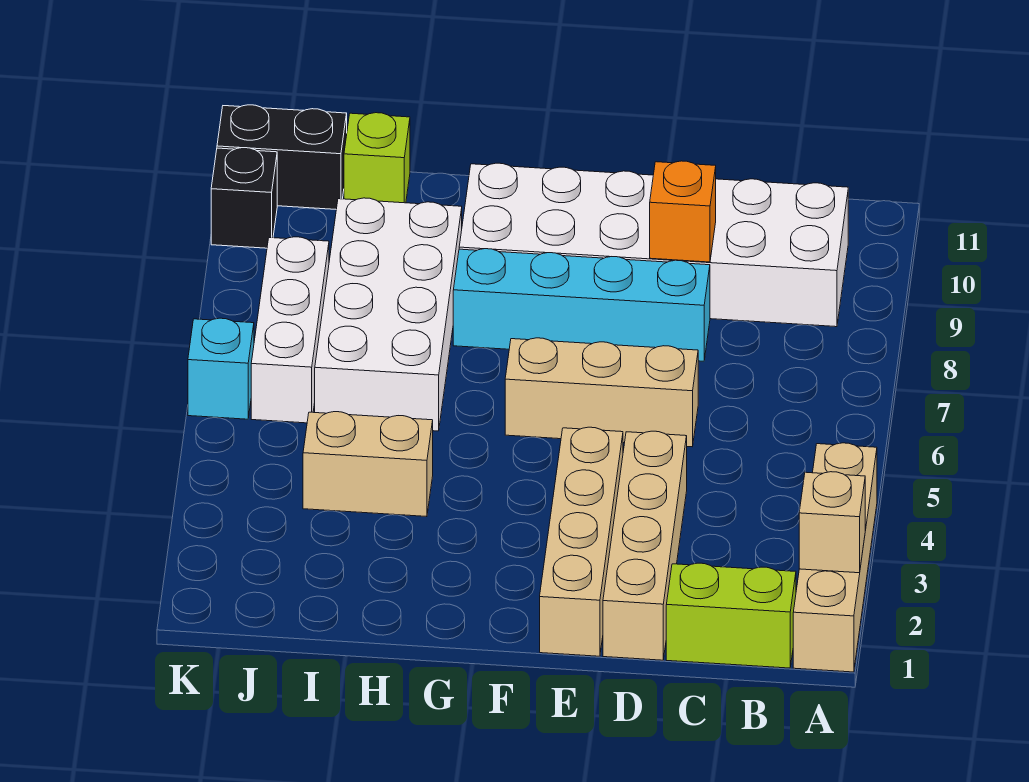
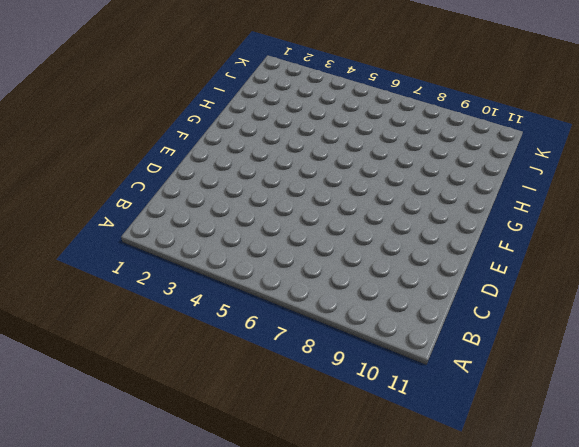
none -> tan brick A1:A4 level 1
none -> lime brick B1:C1 level 1
none -> white brick B9:G10 level 1

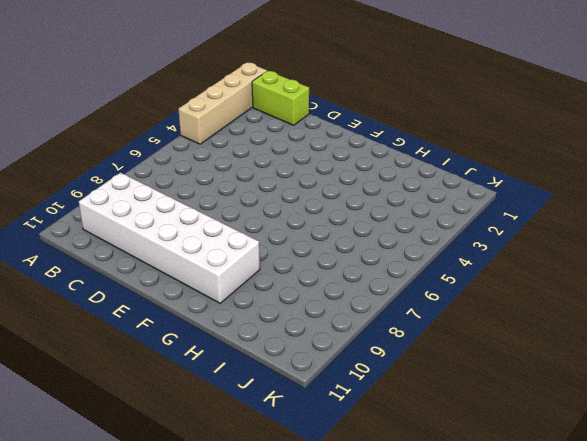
none -> tan brick D1:D4 level 1
none -> tan brick D6:F6 level 1
none -> cyan brick D8:G8 level 1

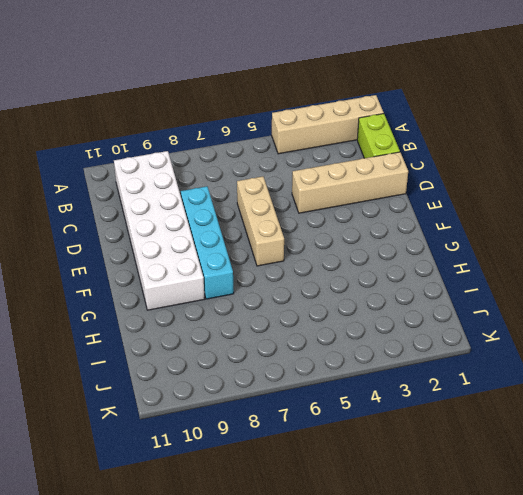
none -> tan brick E1:E4 level 1
none -> tan brick H4:I4 level 1
none -> white brick H6:I9 level 1

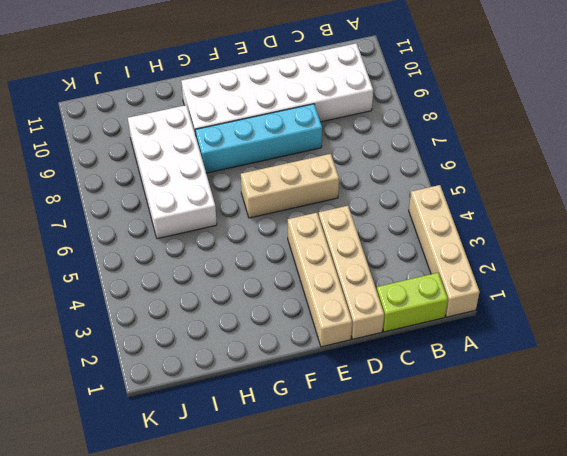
none -> tan brick H4:I4 level 1
none -> lime brick I11 level 1
none -> white brick J6:J8 level 1

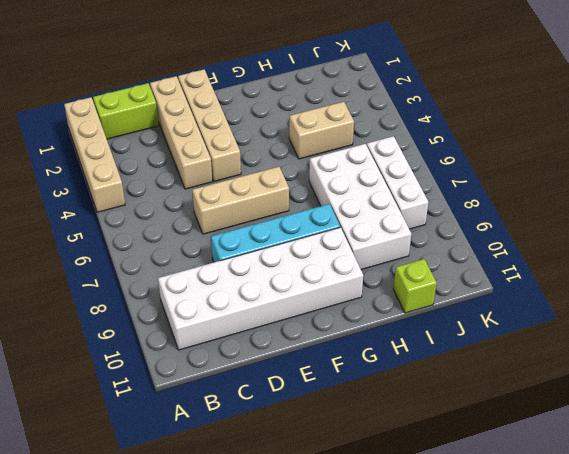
none -> black brick J11:K11 level 1
none -> cyan brick K6 level 1
none -> black brick K10 level 1

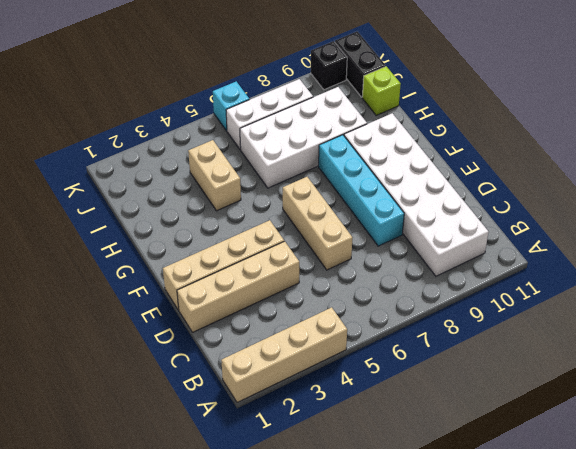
none -> lime brick B1:C1 level 1
none -> tan brick A2 level 2
none -> orange brick D9 level 2

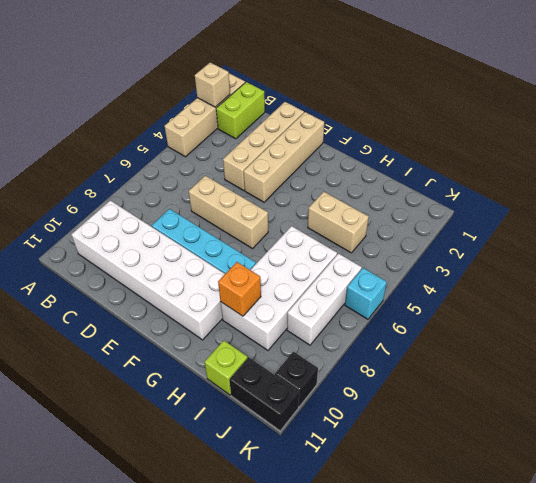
lime brick B1:B2 level 1 -> lime brick B1:C1 level 1
orange brick H9 level 2 -> orange brick D9 level 2

